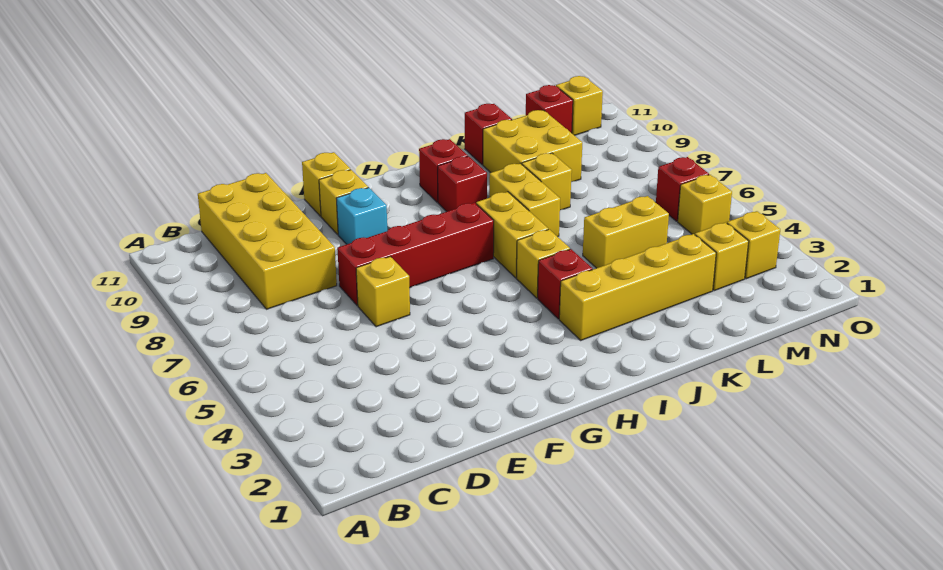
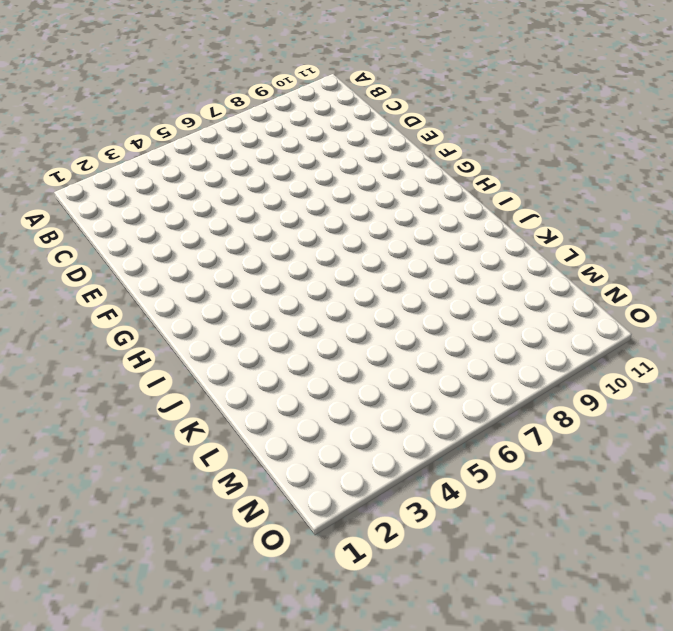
none -> yellow brick C8:D11 level 1
none -> yellow brick E6 level 1
none -> red brick E7:H7 level 1

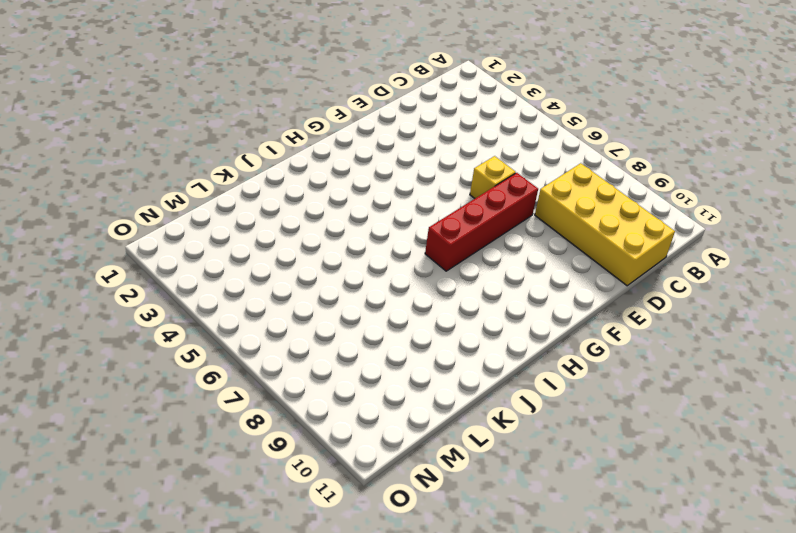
none -> cyan brick F9 level 1
none -> yellow brick F10 level 1
none -> yellow brick F11 level 1

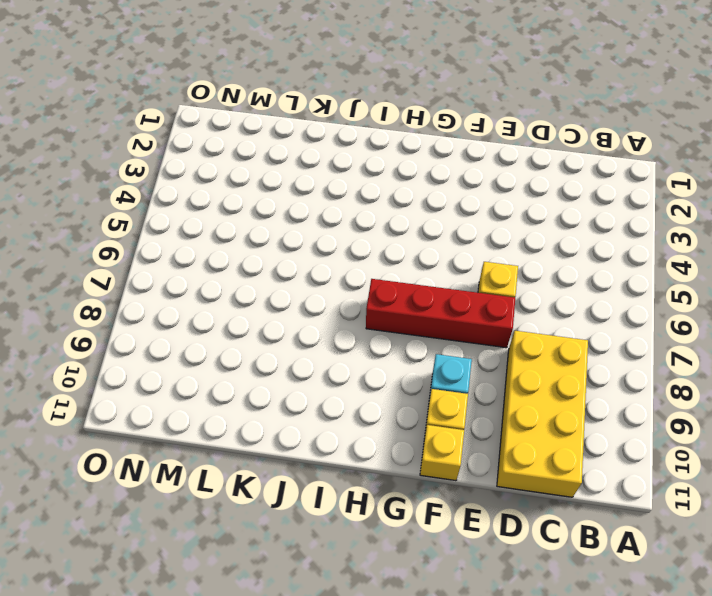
none -> yellow brick I3:L3 level 1
none -> red brick I4 level 1
none -> yellow brick I5 level 1

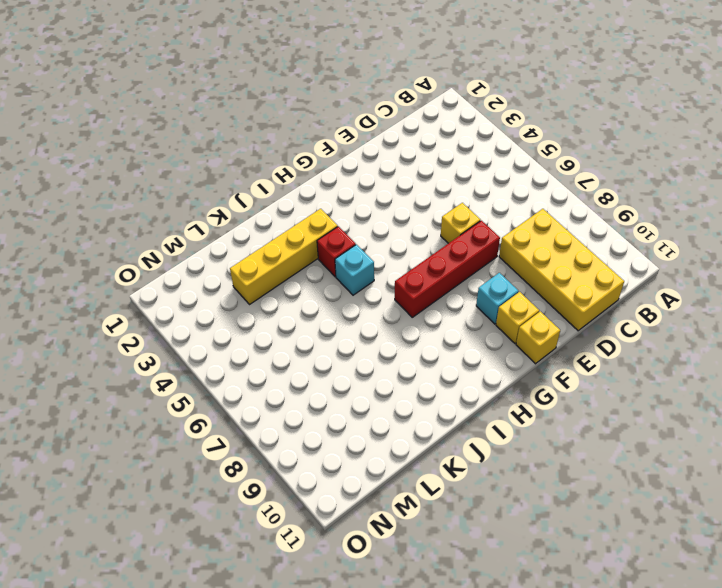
cyan brick I5 level 1 -> yellow brick I5 level 1
none -> yellow brick I6:I7 level 1
none -> red brick I9 level 1
none -> red brick I10 level 1

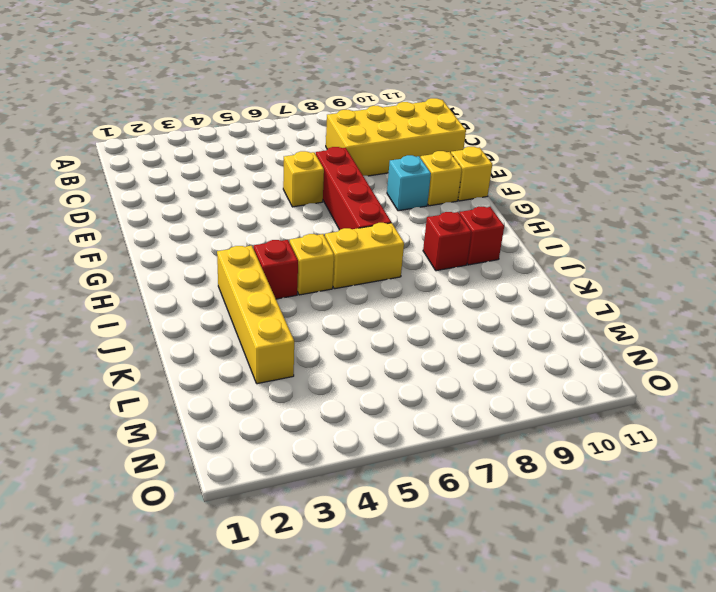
none -> yellow brick J7:J8 level 1
none -> yellow brick K5:L5 level 1
none -> yellow brick K8 level 1

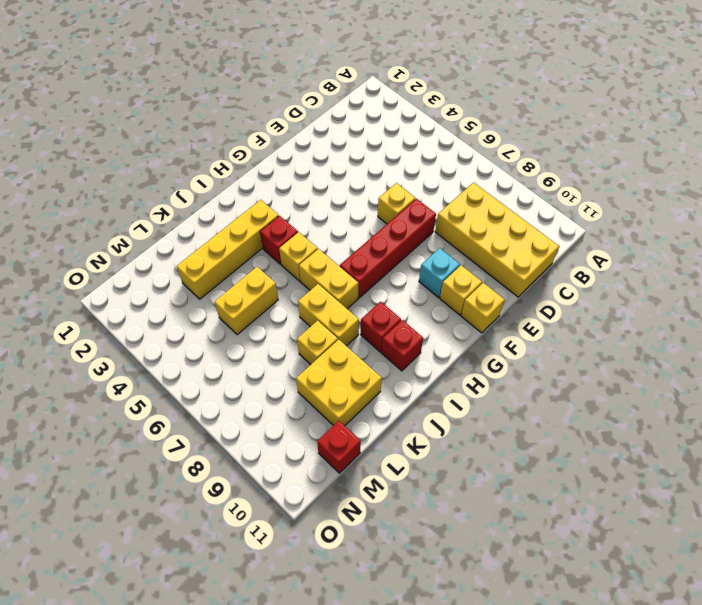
none -> red brick K11 level 1
none -> yellow brick M3 level 1
none -> yellow brick N3 level 1

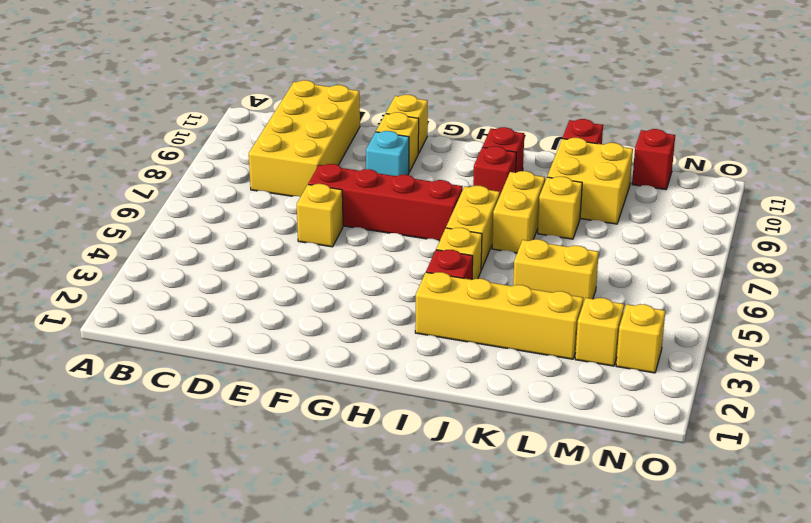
none -> yellow brick N5 level 1
none -> red brick N6 level 1
none -> yellow brick N11 level 1

